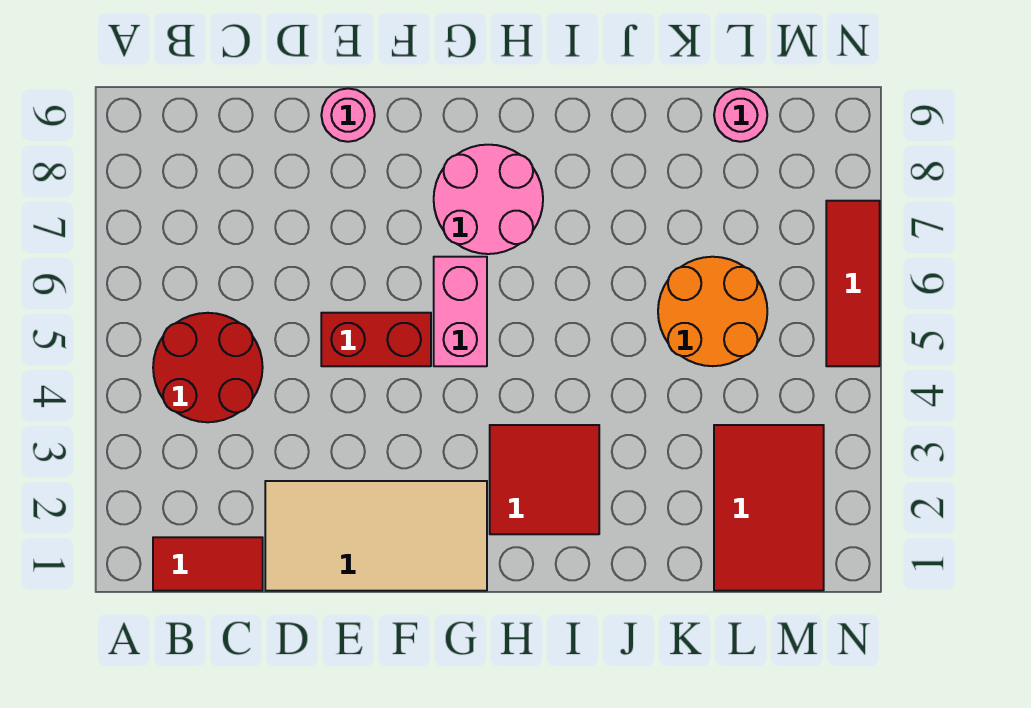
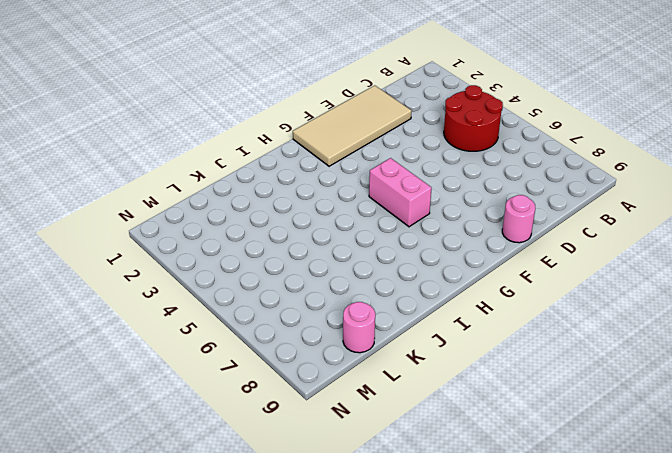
none -> red tile B1:C1 level 1
none -> red brick E5:F5 level 1
none -> pink round brick G7:H8 level 1

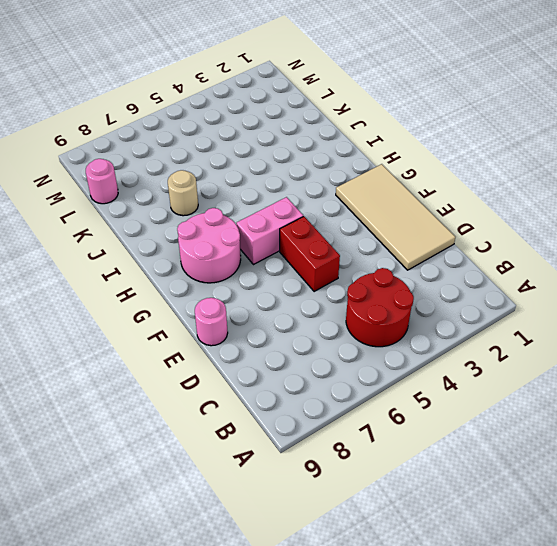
tan round brick J7 level 1 -> none
none -> red tile B1:C1 level 1
none -> red tile H2:I3 level 1
none -> orange round brick K5:L6 level 1

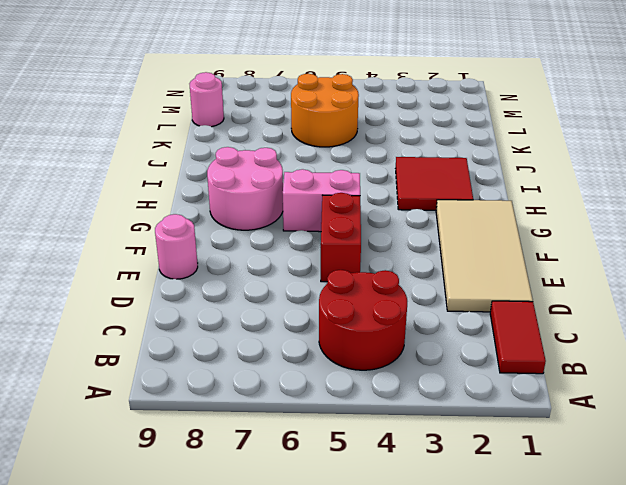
none -> red tile L1:M3 level 1
none -> red tile N5:N7 level 1

